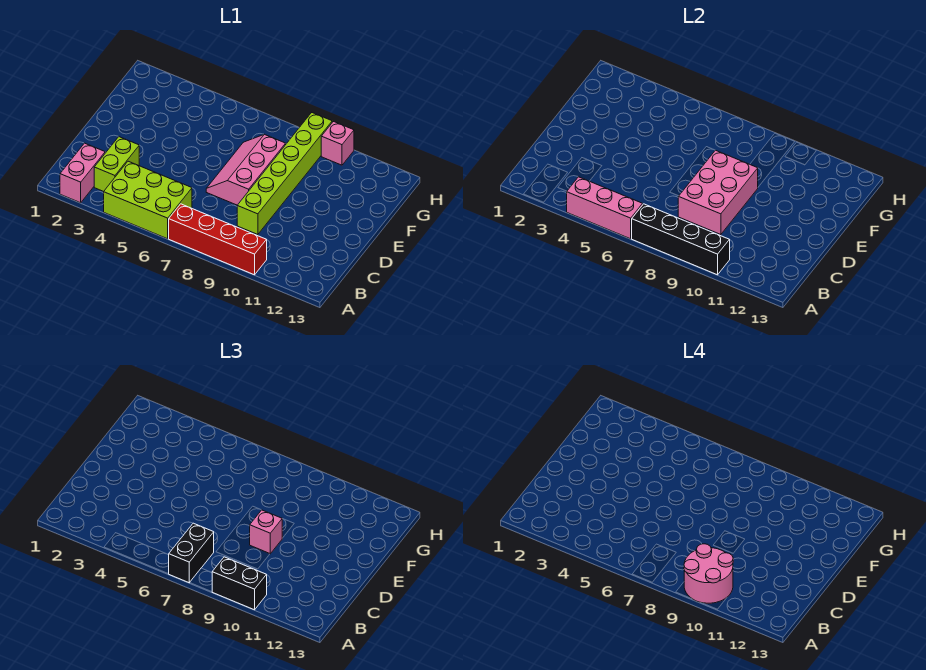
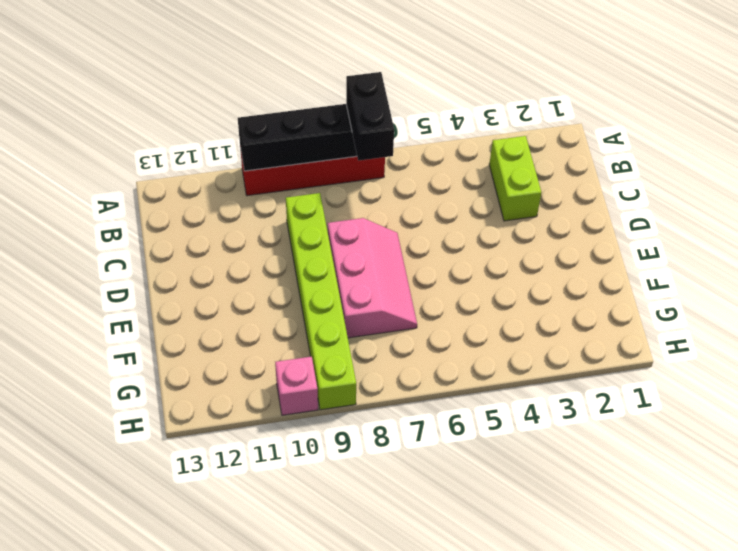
none -> pink brick A2:B2 level 1
none -> lime brick A4:B6 level 1
none -> pink brick A4:A6 level 2

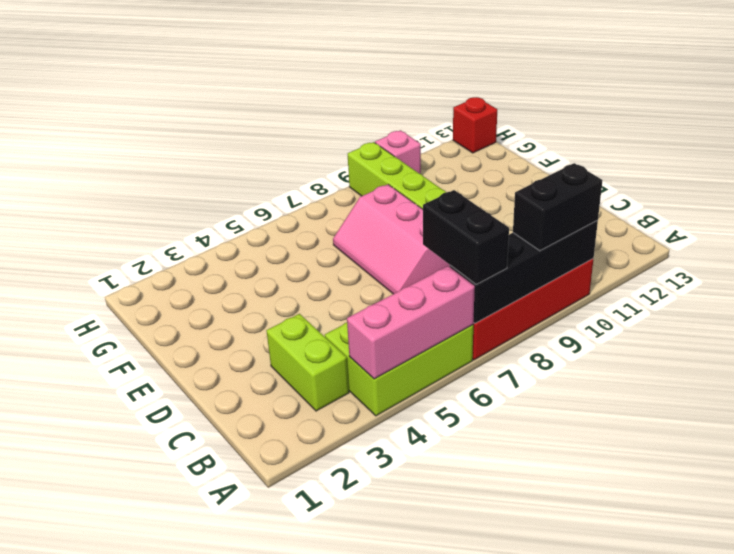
red brick H13 level 1 -> none
none -> pink brick A2:B2 level 1
none -> pink brick C8:E9 level 2
none -> pink brick D9 level 3

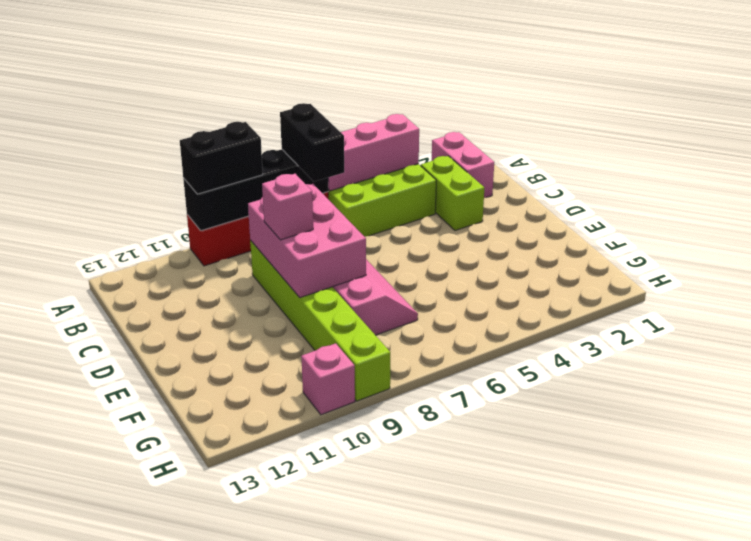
none -> pink round brick A9:B10 level 4

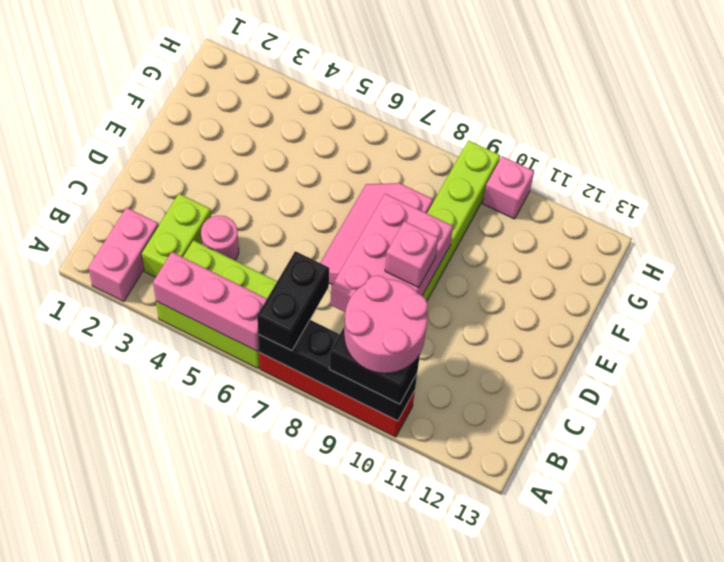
pink round brick C4 level 1 -> none

